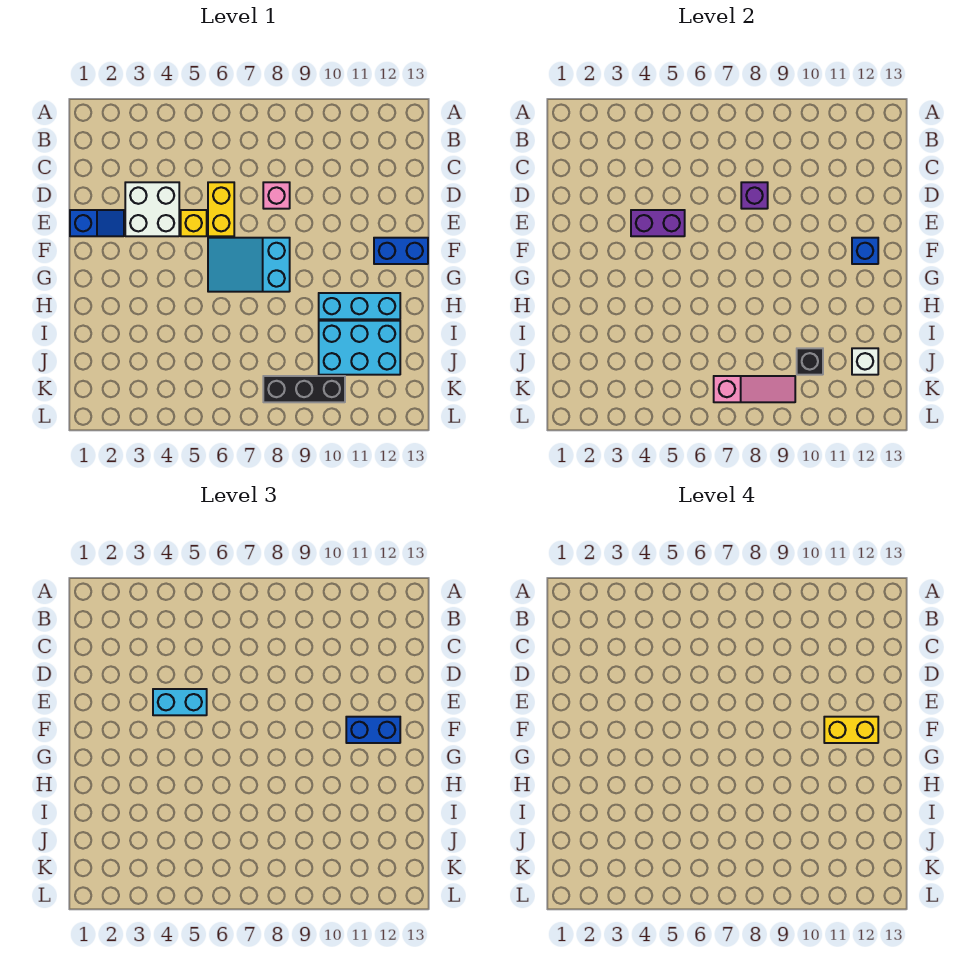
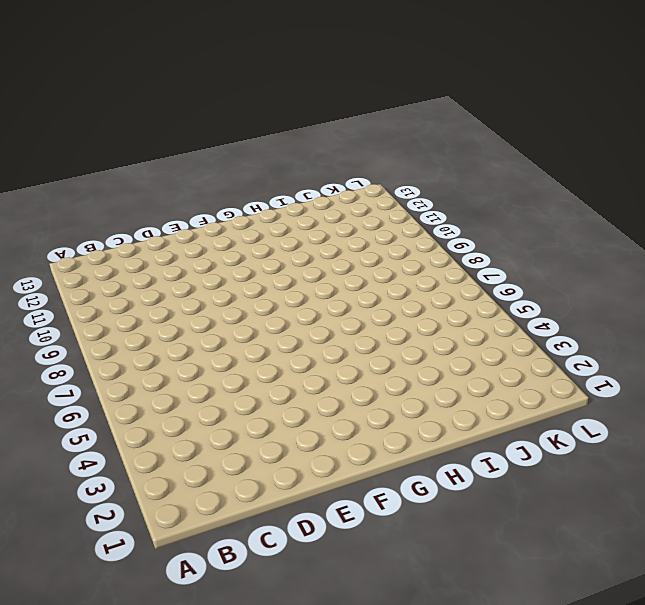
none -> white brick D3:E4 level 1
none -> yellow brick D6:E6 level 1
none -> pink brick D8 level 1

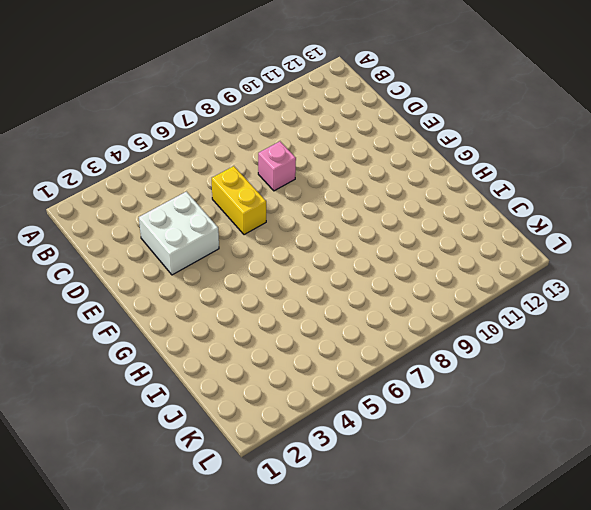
none -> blue slope E1:E2 level 1 top 1
none -> yellow brick E5 level 1
none -> cyan slope F6:G8 level 1 top 8

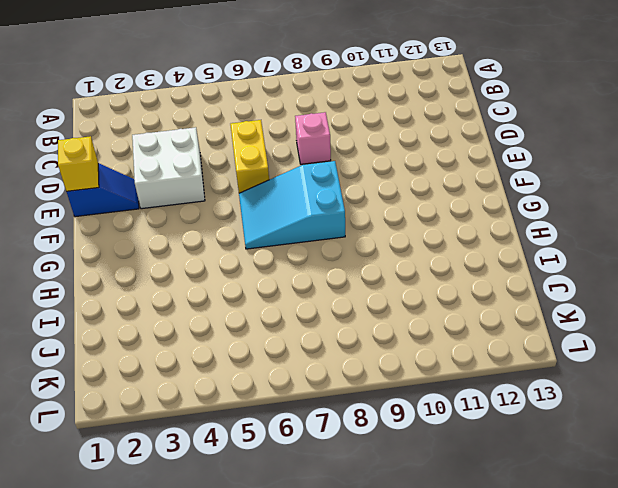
yellow brick E1 level 2 -> yellow brick E5 level 1
none -> blue brick F12:F13 level 1
none -> cyan brick H10:H12 level 1
none -> cyan brick I10:J12 level 1

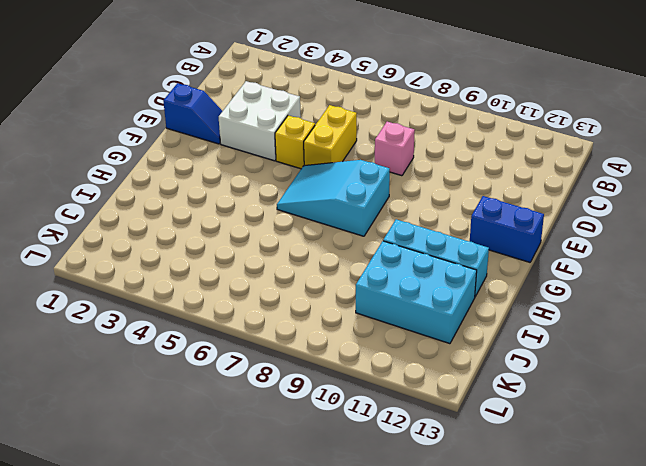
none -> black brick K8:K10 level 1
none -> purple brick D8 level 2
none -> purple brick E4:E5 level 2

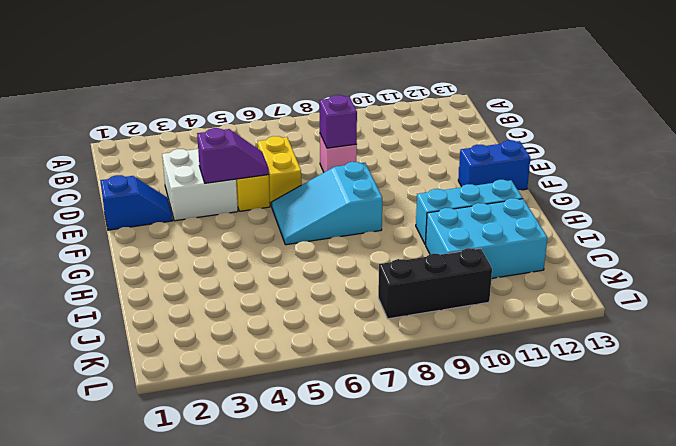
purple slope E4:E5 level 2 top 4 -> purple brick E4:E5 level 2
none -> blue brick F12 level 2
none -> black brick J10 level 2
none -> white brick J12 level 2

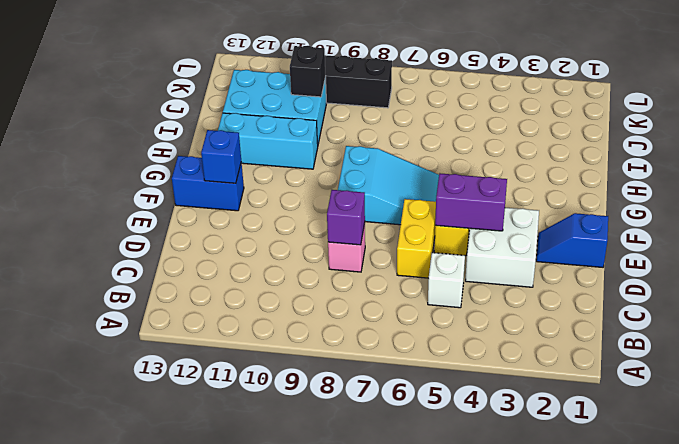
white brick C5 level 1 -> white brick J12 level 2
none -> pink slope K7:K9 level 2 top 7
none -> cyan brick E4:E5 level 3
none -> blue brick F11:F12 level 3

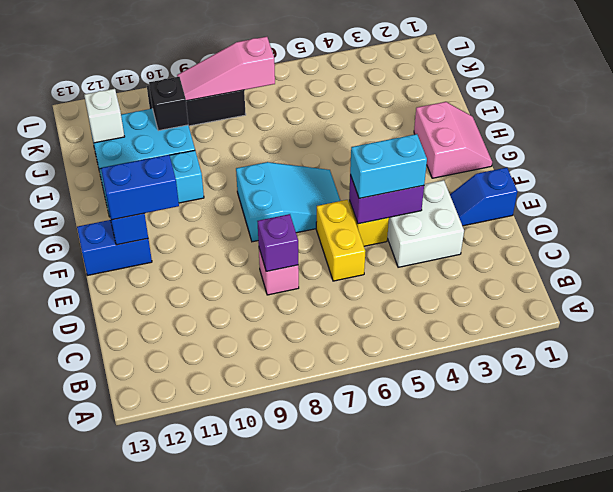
pink slope G1:H2 level 1 top 2 -> none
none -> yellow brick F11:F12 level 4

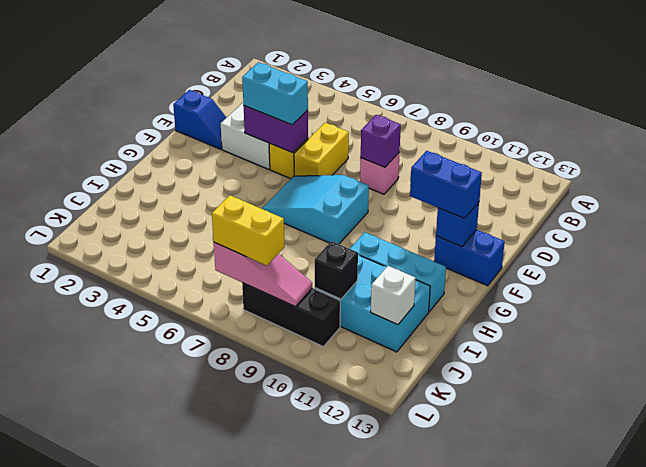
yellow brick K7:K8 level 3 -> yellow brick F11:F12 level 4

